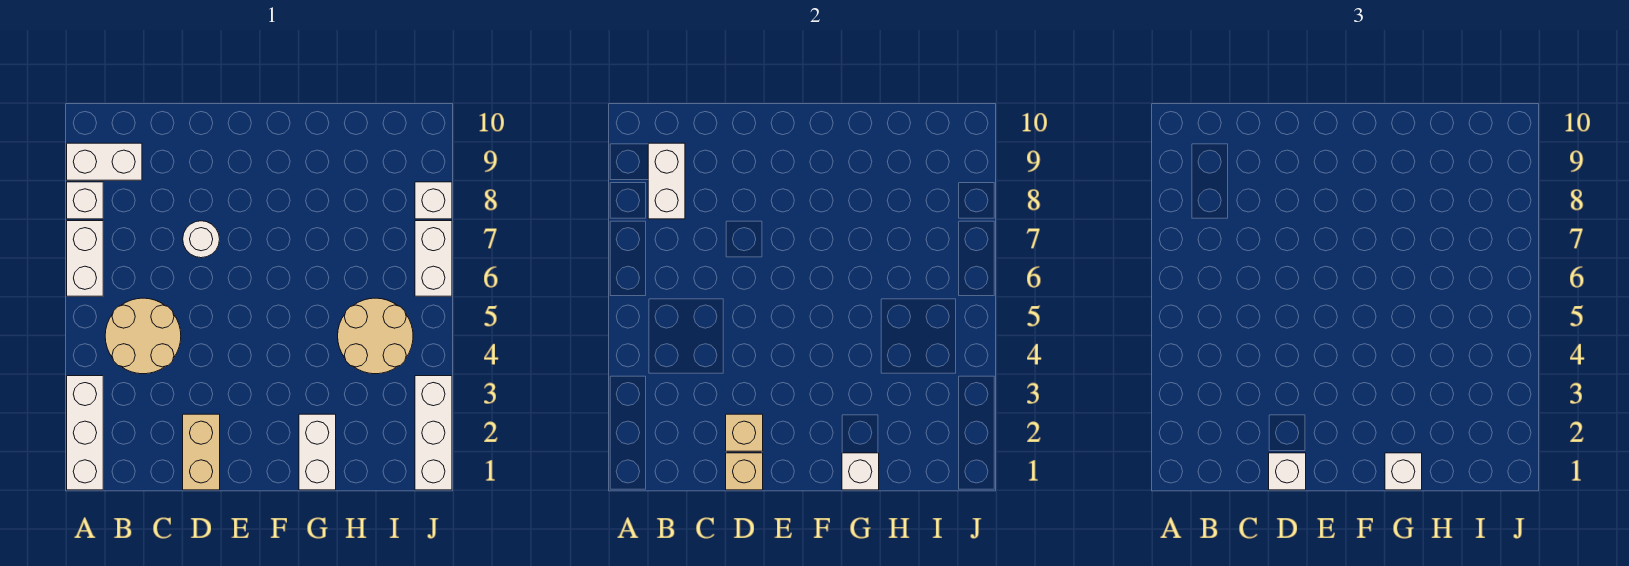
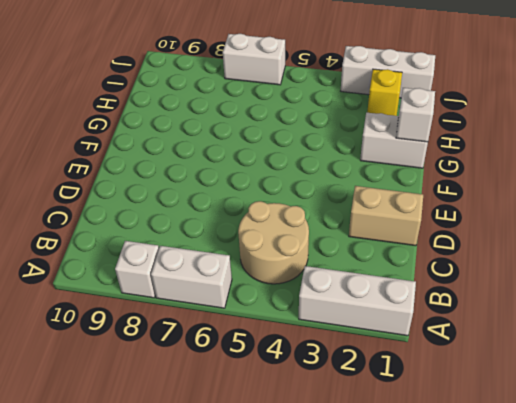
yellow brick I2 level 1 -> none
none -> white brick A9:B9 level 1
none -> white round brick D7 level 1
none -> tan round brick H4:I5 level 1

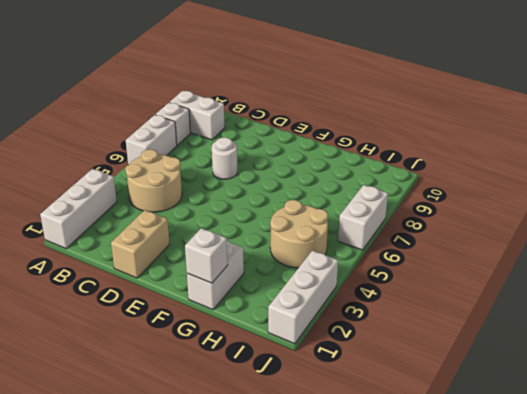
none -> white brick J8 level 1
none -> white brick B8:B9 level 2
none -> tan brick D1 level 2

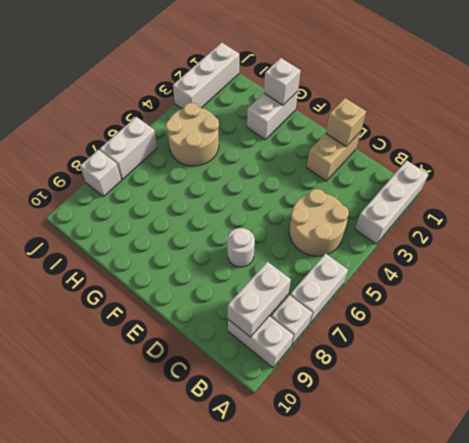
none -> tan brick D2 level 2
none -> white brick D1 level 3
none -> white brick G1 level 3

